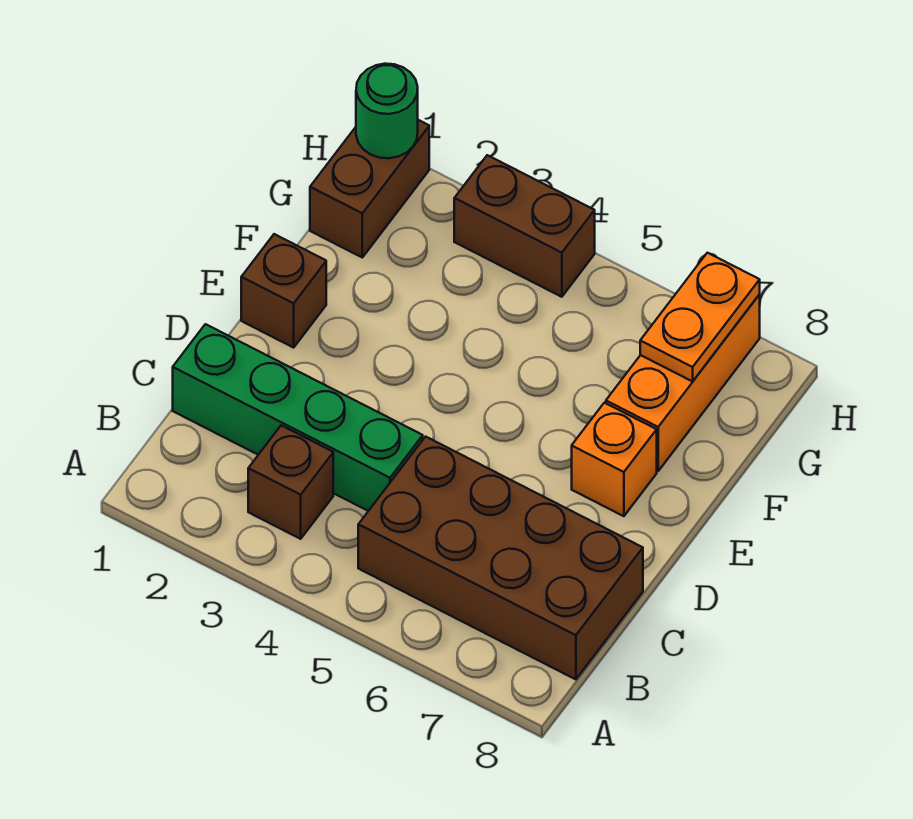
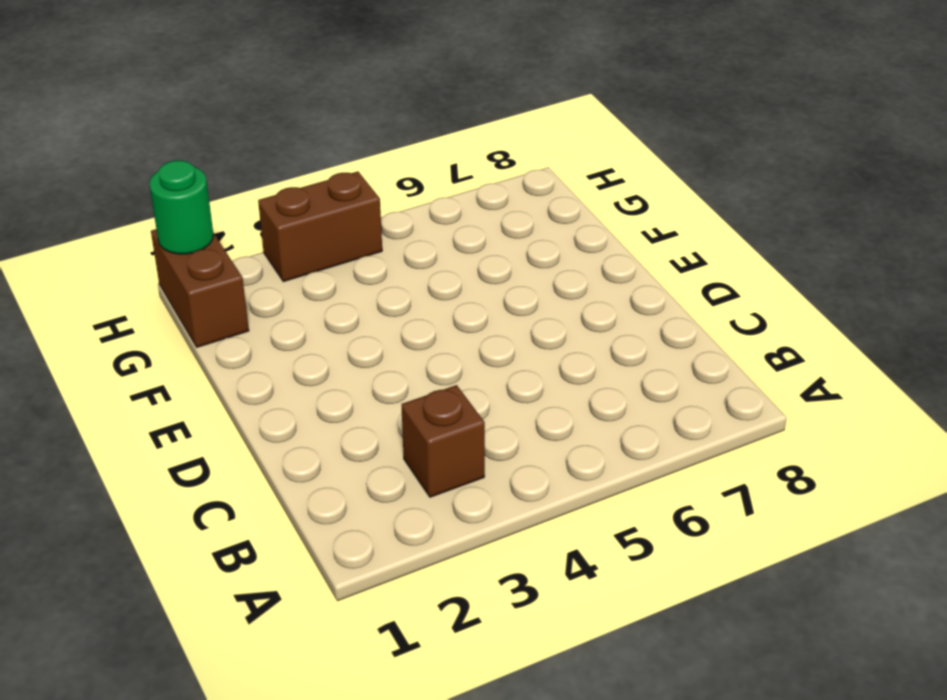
none -> brown brick B5:C8 level 1
none -> green brick C1:C4 level 1

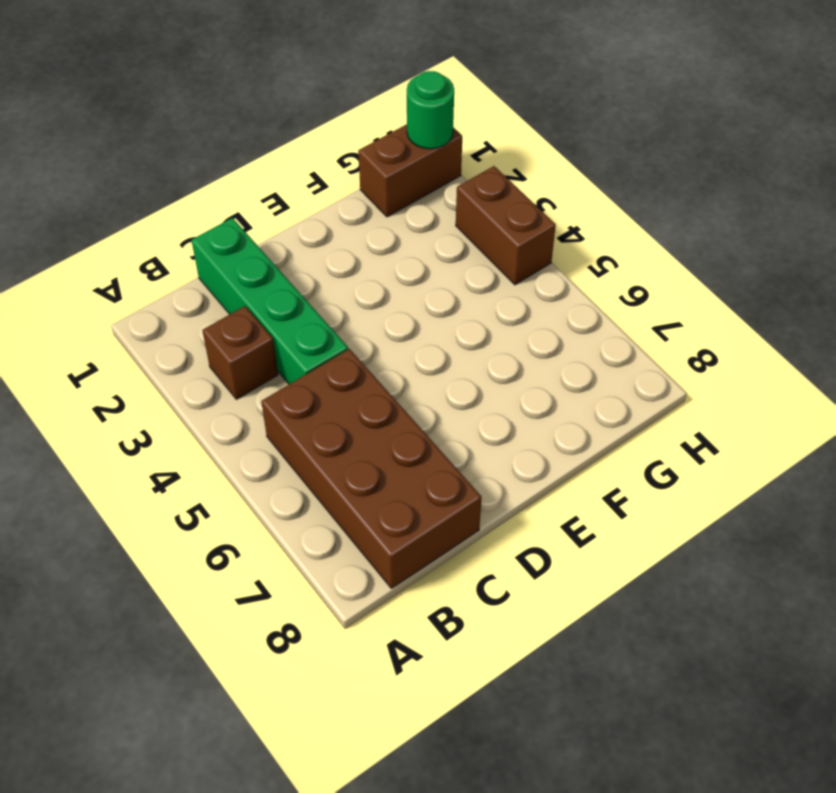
none -> brown brick E1 level 1
none -> orange brick E7 level 1

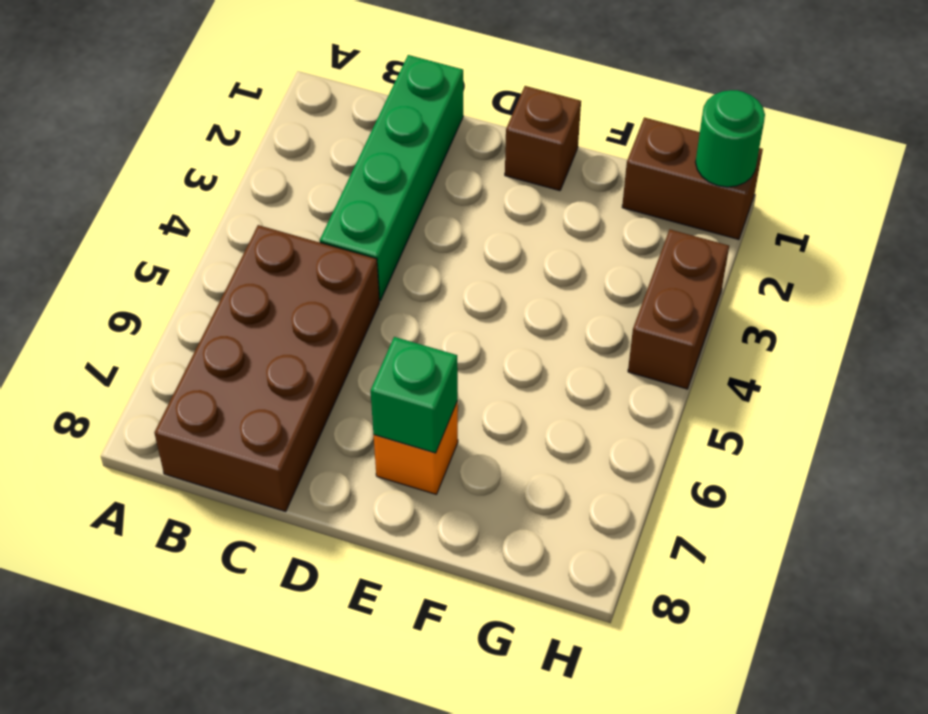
green brick E7 level 2 -> none
none -> brown brick B3 level 1
none -> orange brick F7:H7 level 1

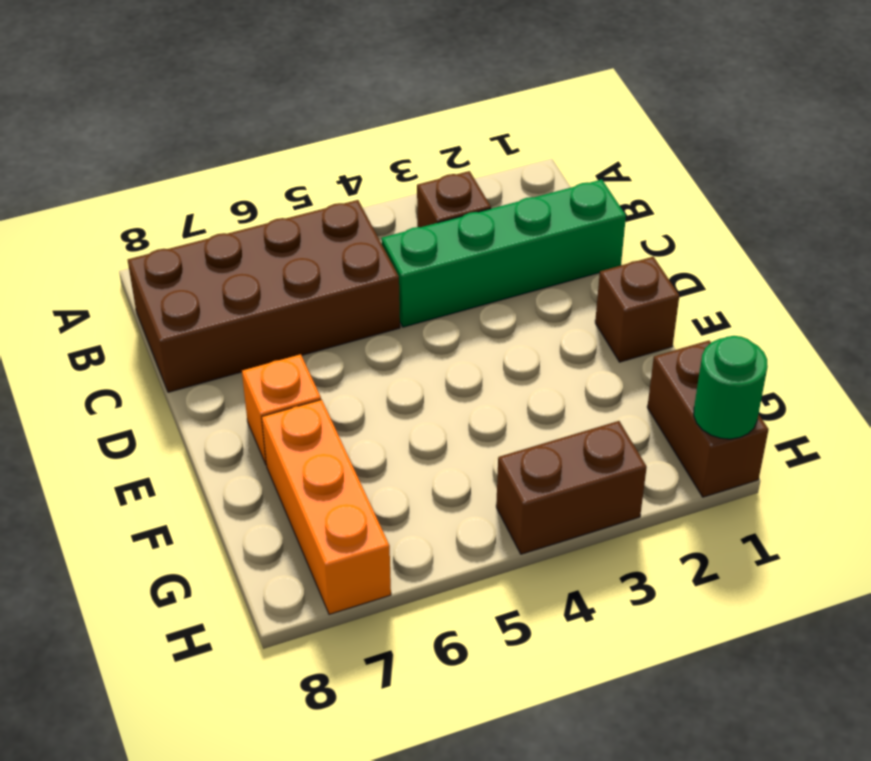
none -> orange plate G7:H7 level 2

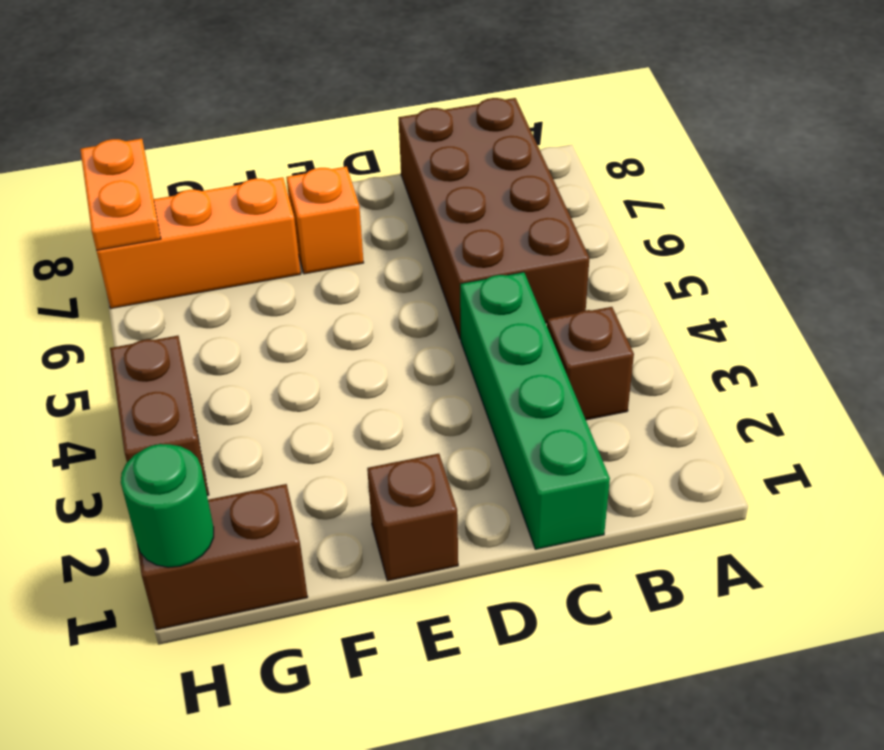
orange plate H7:H8 level 2 -> orange plate G7:H7 level 2

